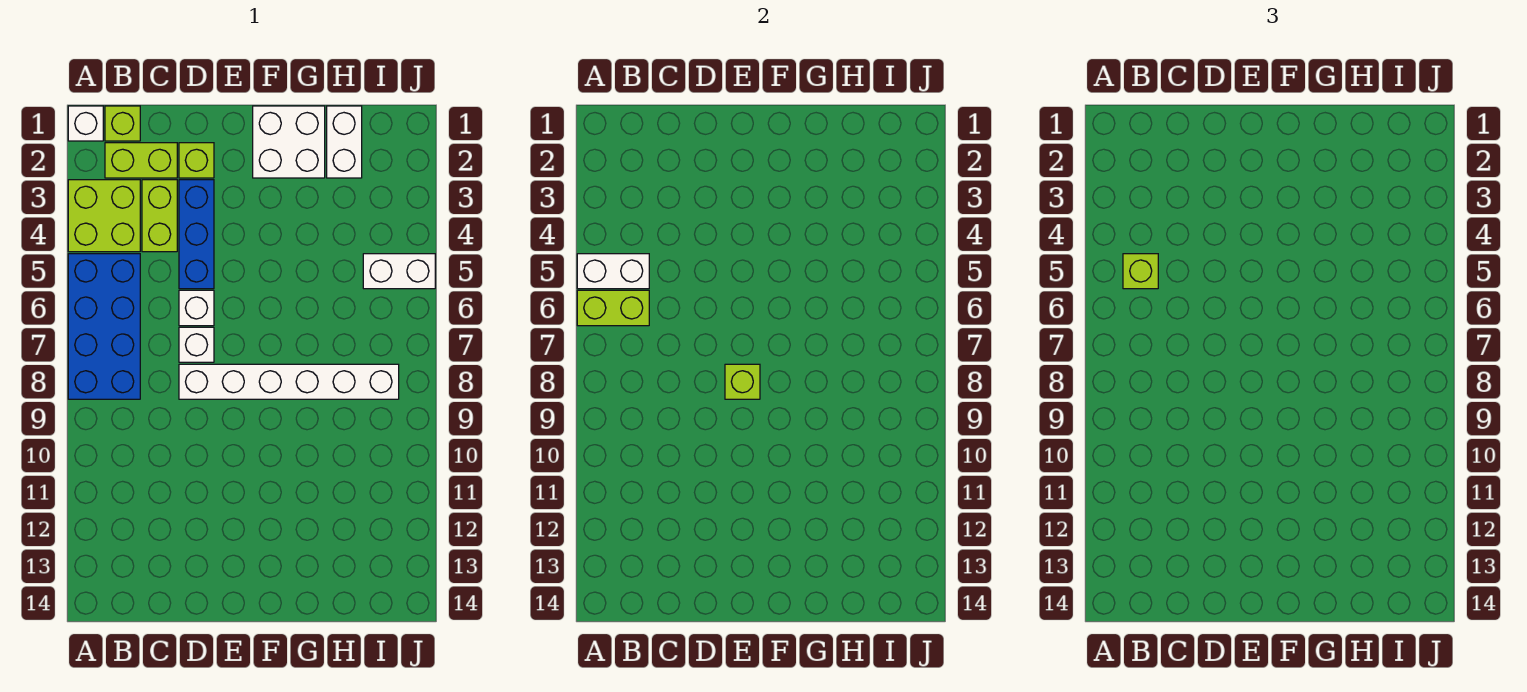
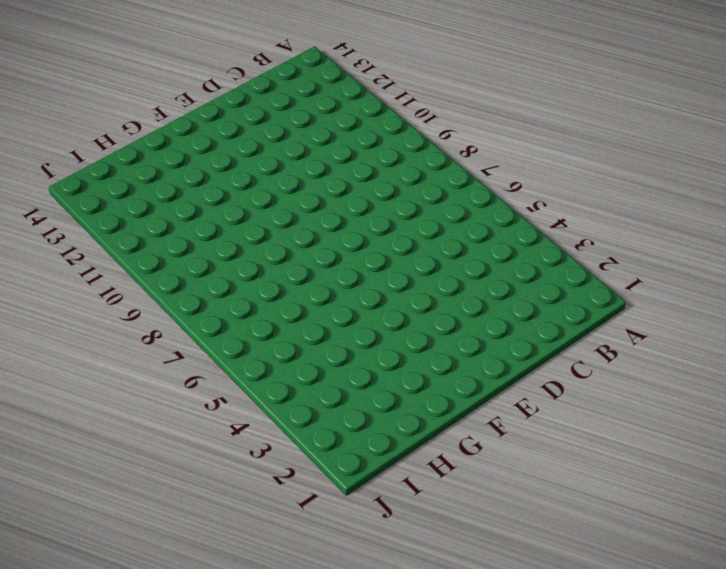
none -> white brick A1 level 1
none -> lime brick A3:B4 level 1
none -> blue brick A5:B8 level 1

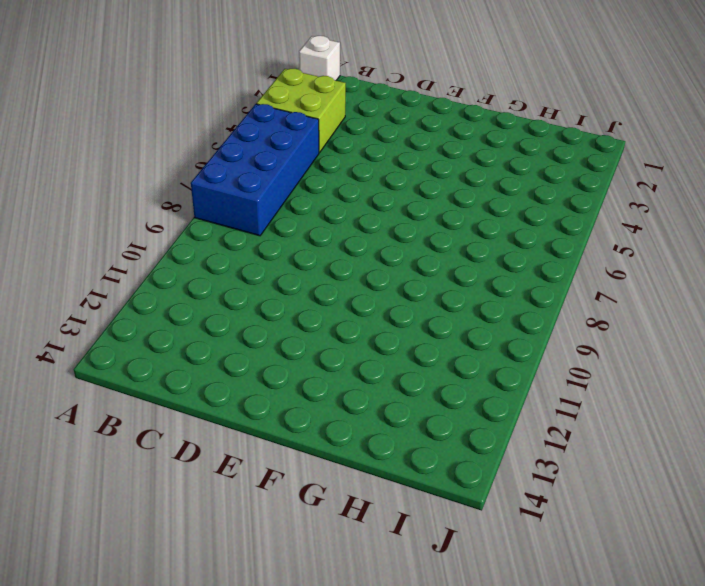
none -> lime brick B1 level 1
none -> lime brick B2:C2 level 1
none -> lime brick C3:C4 level 1

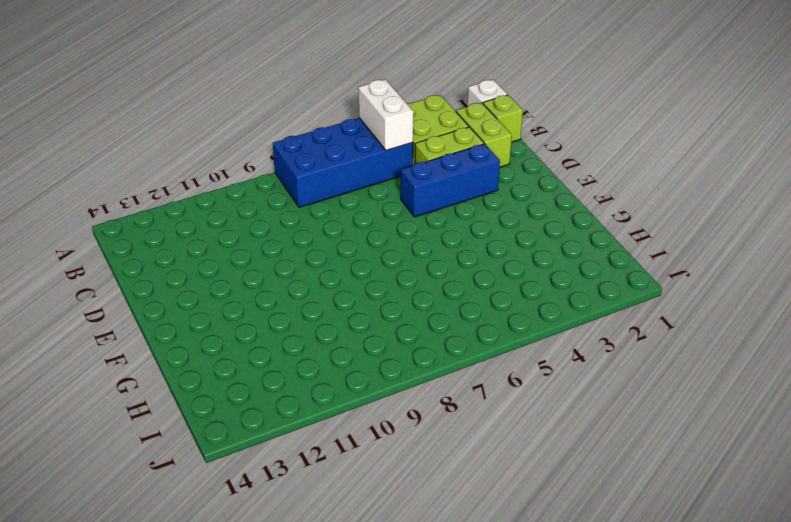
none -> lime brick D2 level 1
none -> white brick D6 level 1
none -> white brick D7 level 1

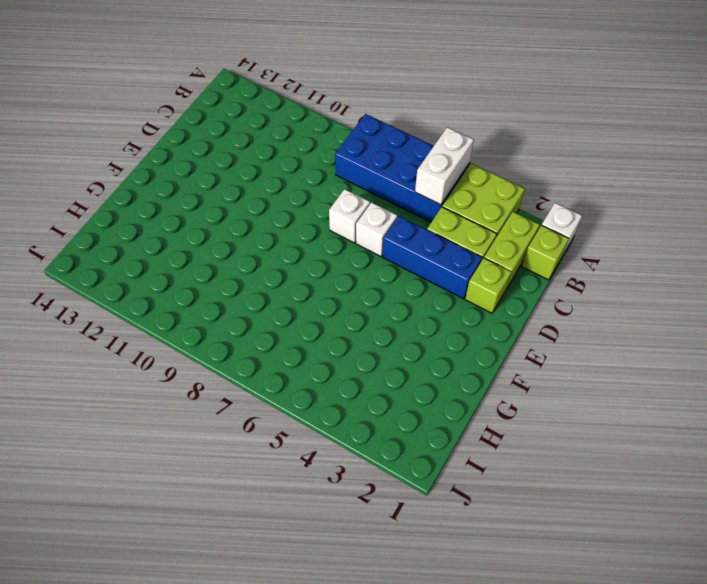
none -> white brick D8:I8 level 1
none -> white brick F1:G2 level 1
none -> white brick H1:H2 level 1

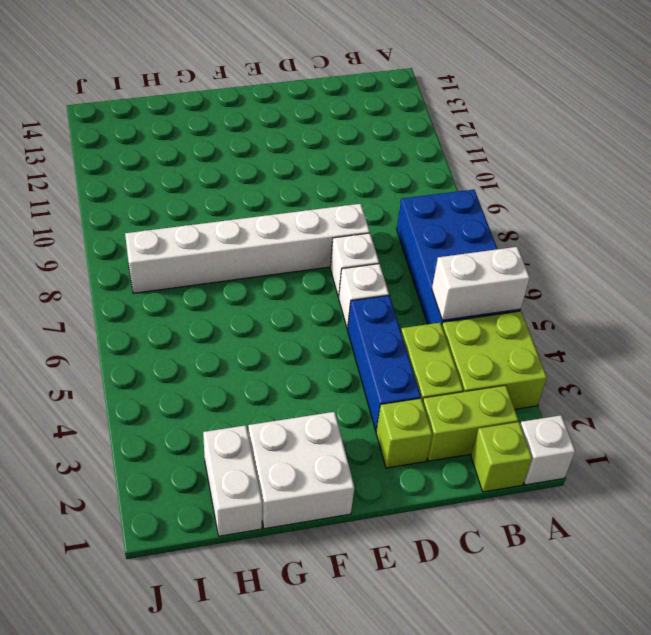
none -> white brick I5:J5 level 1
none -> lime brick A6:B6 level 2
none -> lime brick E8 level 2

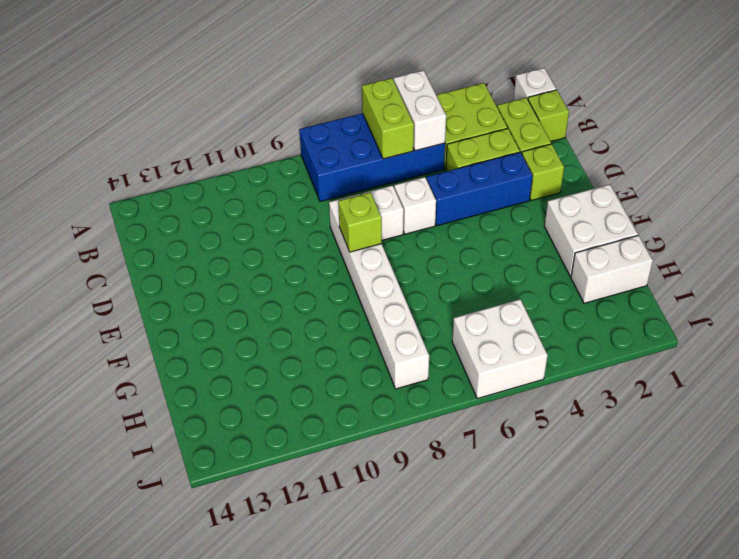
white brick I5:J6 level 1 -> white brick I5:J5 level 1
none -> lime brick B5 level 3

